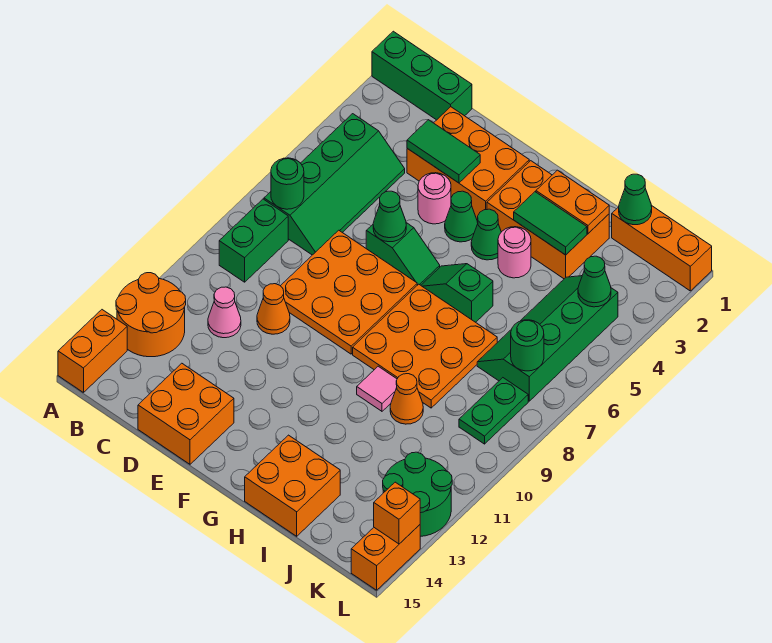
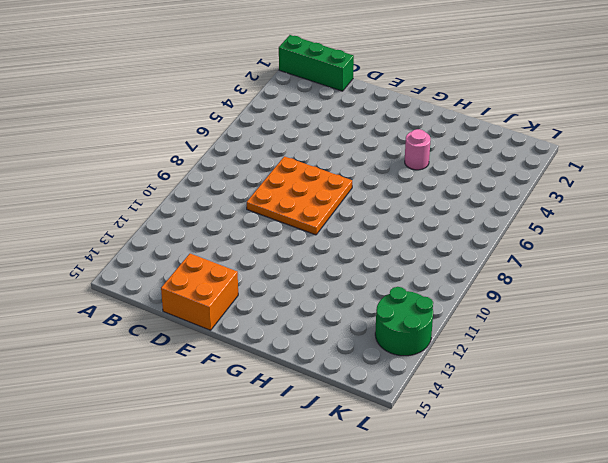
none -> orange round brick A12:B13 level 1
none -> orange brick A14:A15 level 1
none -> green slope B4:C7 level 1 top B
none -> green brick B8:B9 level 1

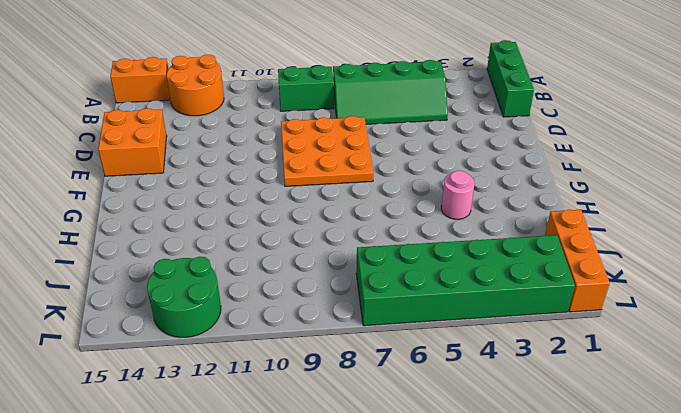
green brick K2:L7 level 1 -> green slope J4:K7 level 1 top K
none -> pink cone C11 level 1
none -> orange brick D2:F3 level 1
none -> orange cone D10 level 1
none -> pink round brick E4 level 1

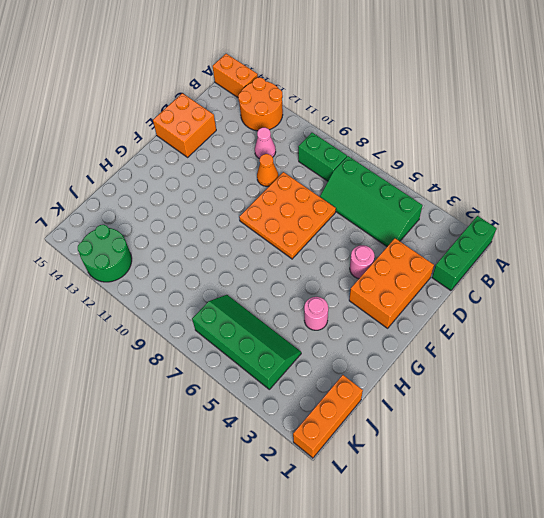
none -> green slope E6:F6 level 1 top E
none -> green cone F4 level 1
none -> orange brick G2:I3 level 1
none -> green cone G4 level 1

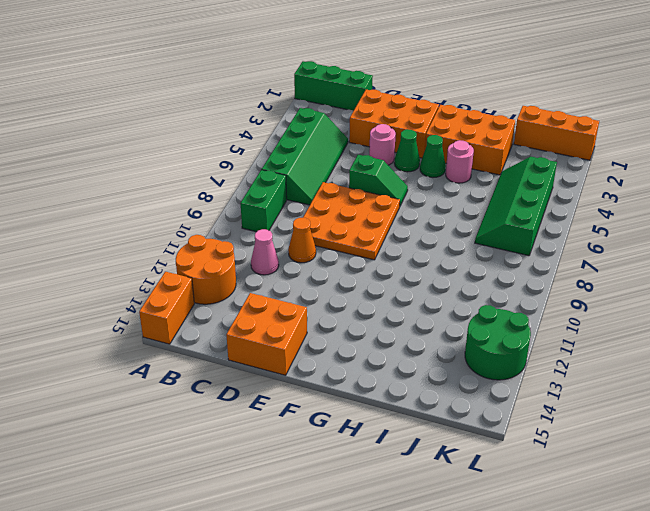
none -> green slope G6:H6 level 1 top H
none -> orange plate G7:I9 level 1
none -> pink tile H10 level 1
none -> orange brick H14:I15 level 1

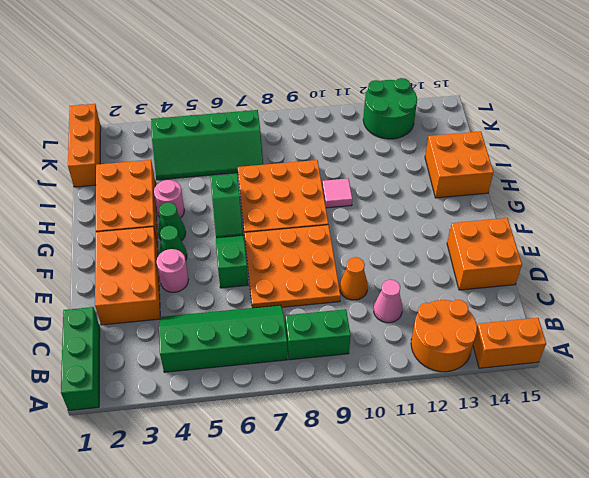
none -> orange cone I10 level 1
none -> green plate K8:K9 level 1
none -> orange brick L14:L15 level 1
none -> green round brick B7 level 2

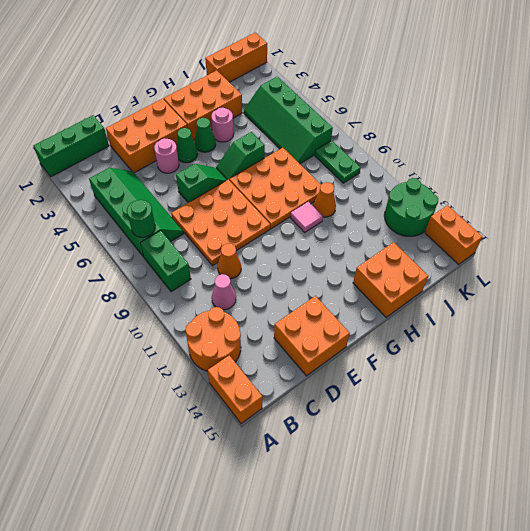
none -> green tile D3:E3 level 2
none -> green cone E6 level 2
none -> orange plate H2:I2 level 2
none -> green tile H3:I3 level 2

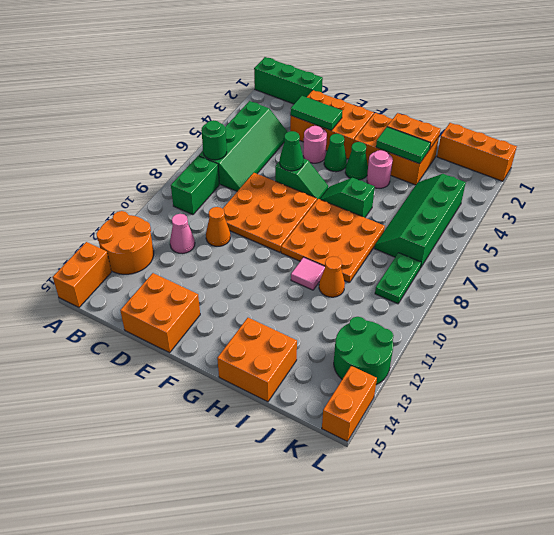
none -> green cone J1 level 2
none -> green cone K4 level 2
none -> green round brick K7 level 2
none -> orange brick L14 level 2

